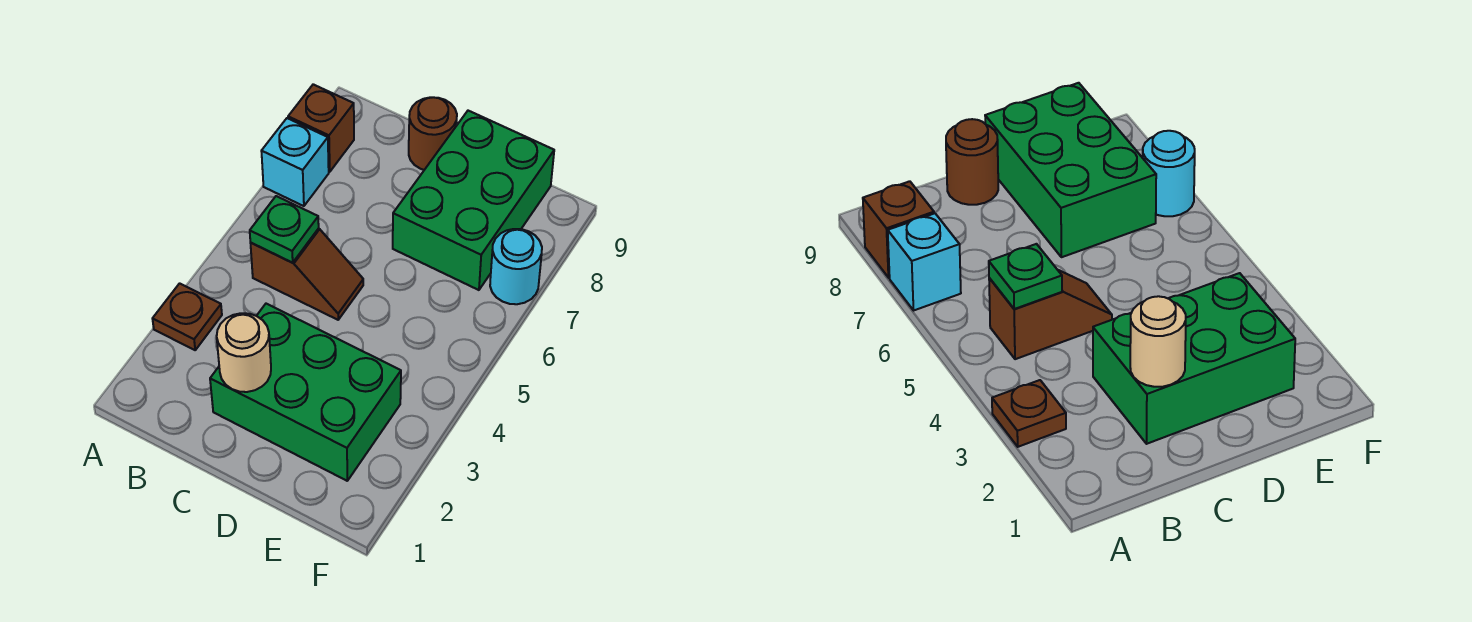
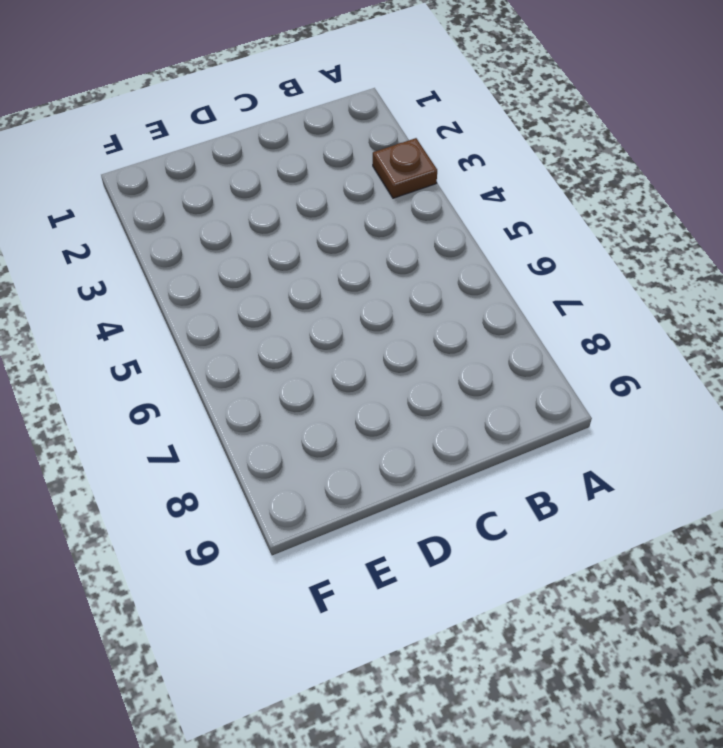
none -> cyan brick A7 level 1
none -> brown brick A8 level 1

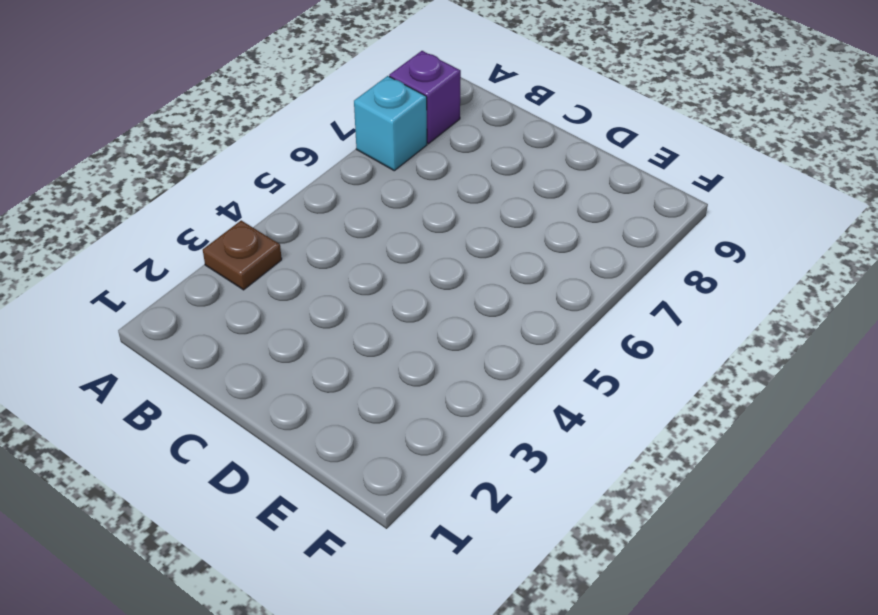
purple brick A8 level 1 -> brown brick A8 level 1
none -> brown slope B5:C5 level 1 top B
none -> green brick C2:E3 level 1

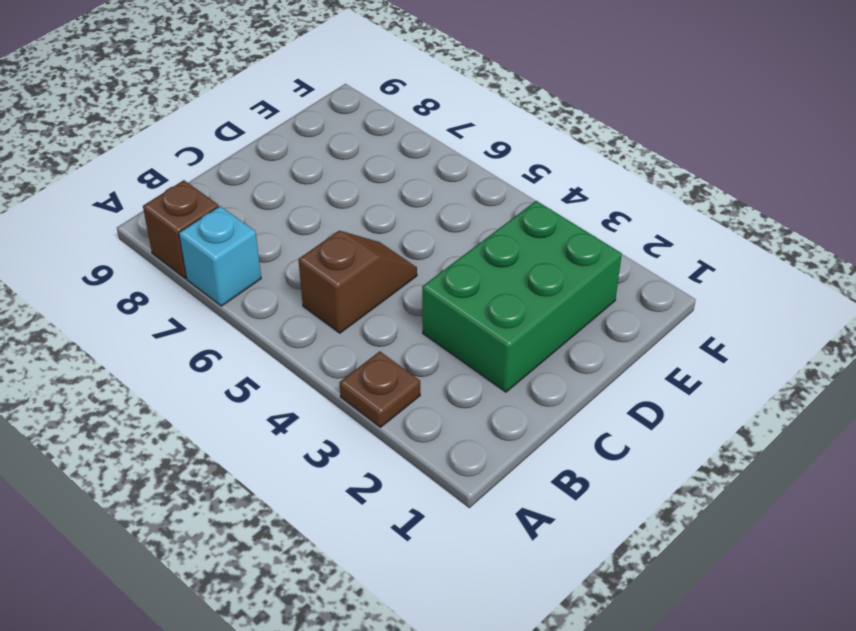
none -> brown round brick C9 level 1
none -> green brick D7:E9 level 1

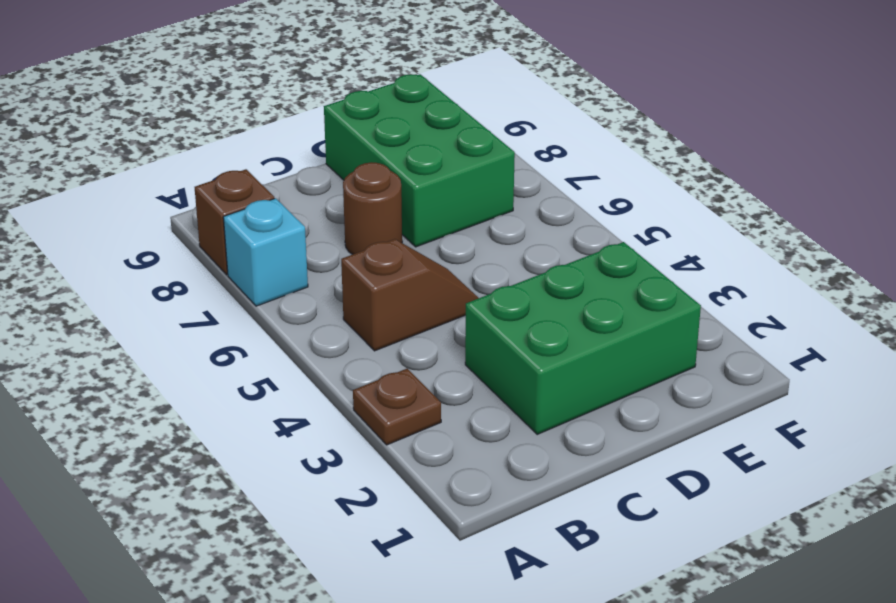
brown round brick C7 level 1 -> brown round brick C9 level 1
none -> cyan round brick F7 level 1
none -> green plate B5 level 2

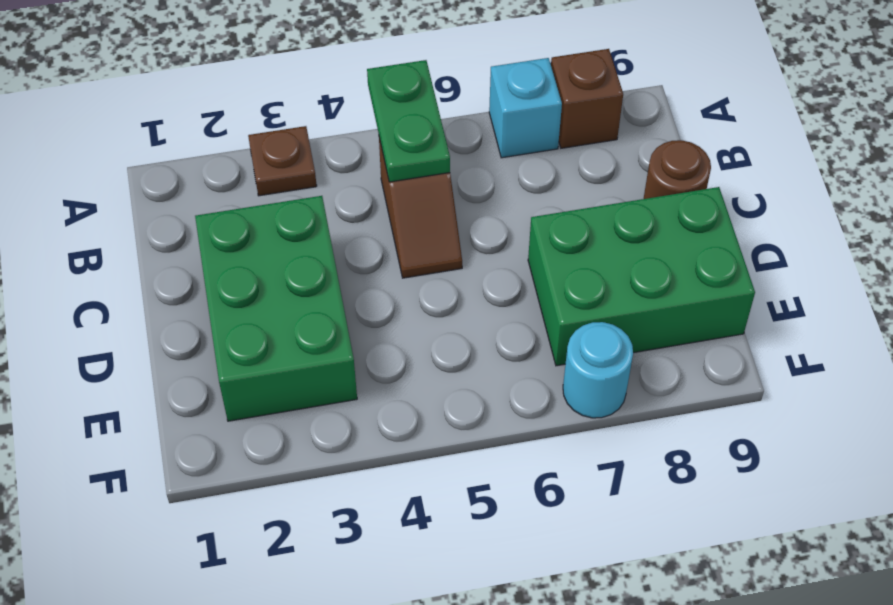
green plate A5:B5 level 2 -> green plate B5 level 2
none -> tan round brick C2 level 2

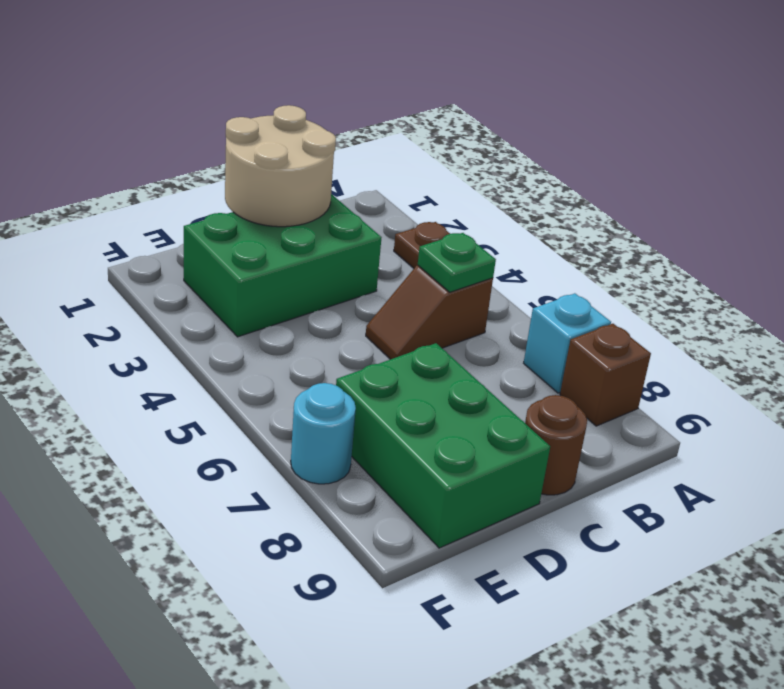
tan round brick C1:D2 level 2 -> tan round brick C2 level 2

